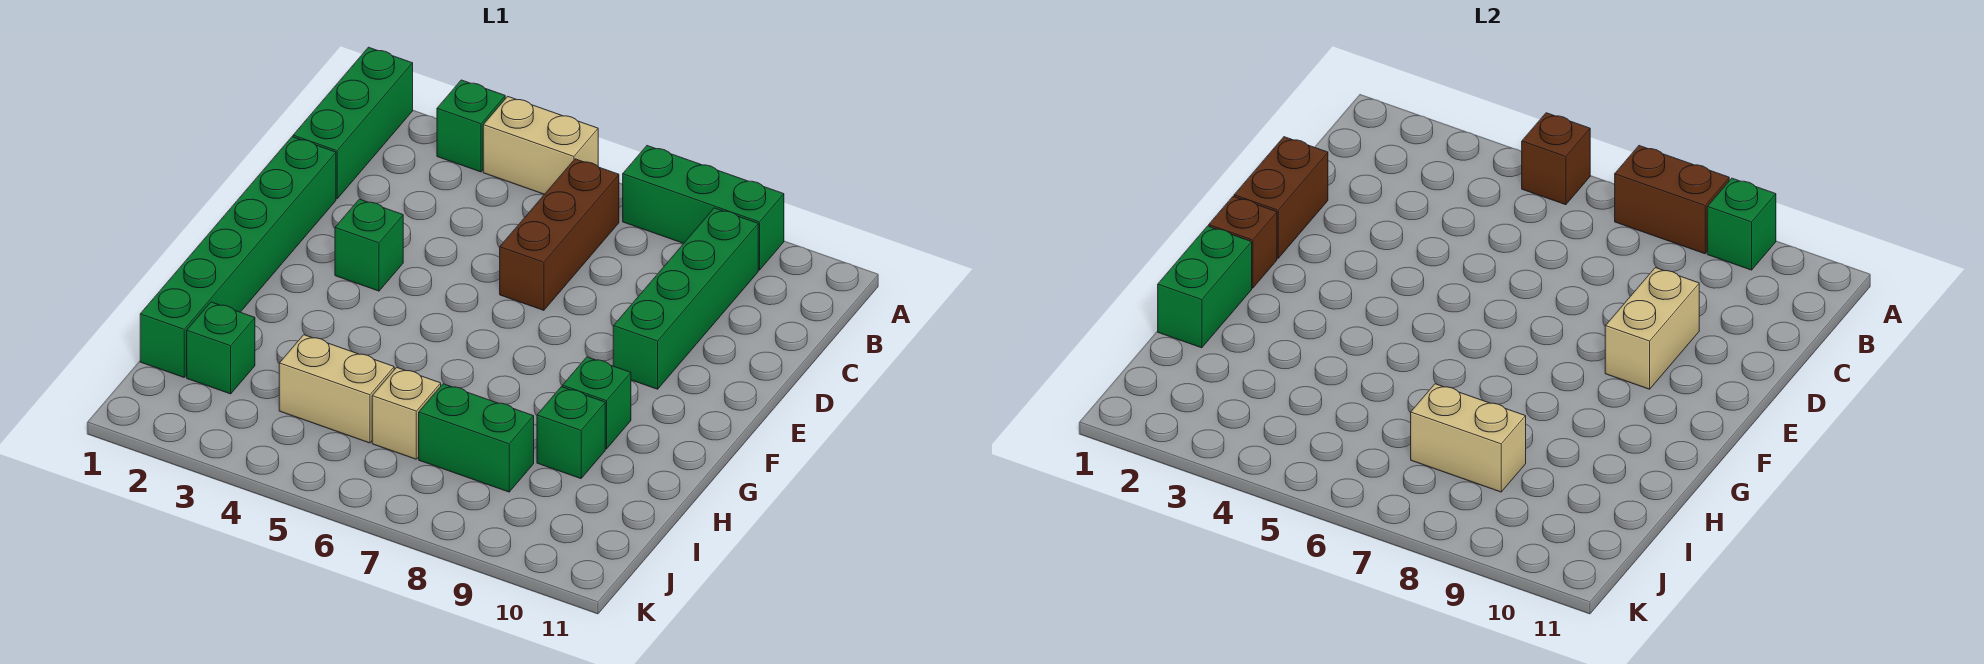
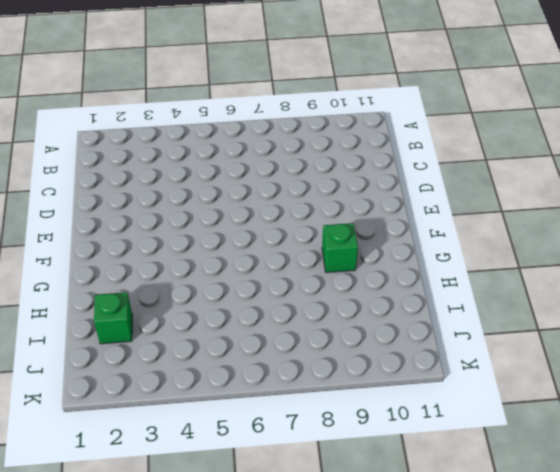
none -> green brick A1:C1 level 1
none -> green brick A3 level 1
none -> tan brick A4:A5 level 1

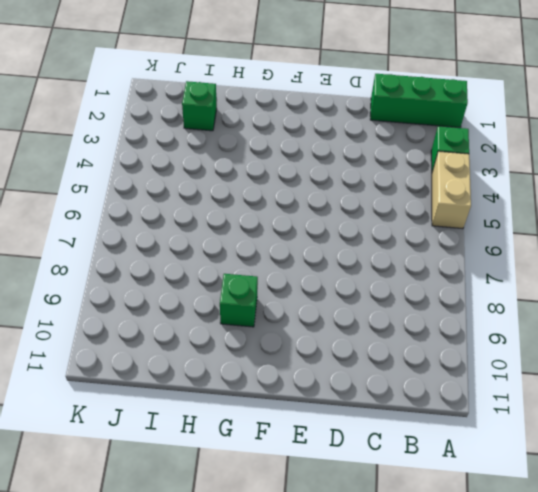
none -> green brick A7:A9 level 1
none -> brown brick B6:D6 level 1
none -> green brick B9:E9 level 1

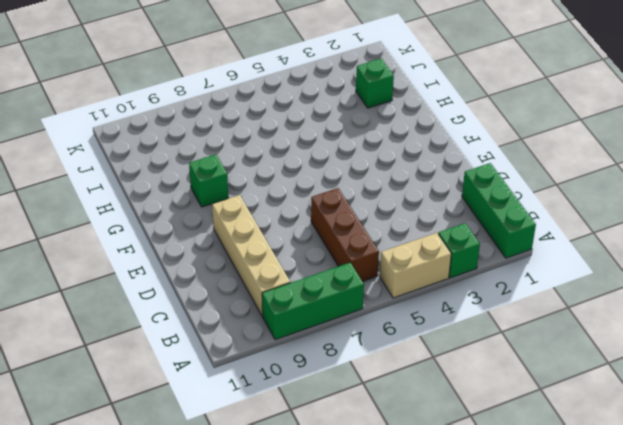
tan brick B9:E9 level 1 -> green brick B9:E9 level 1
none -> green brick D1:I1 level 1
none -> green brick E3 level 1
none -> green brick H9 level 1

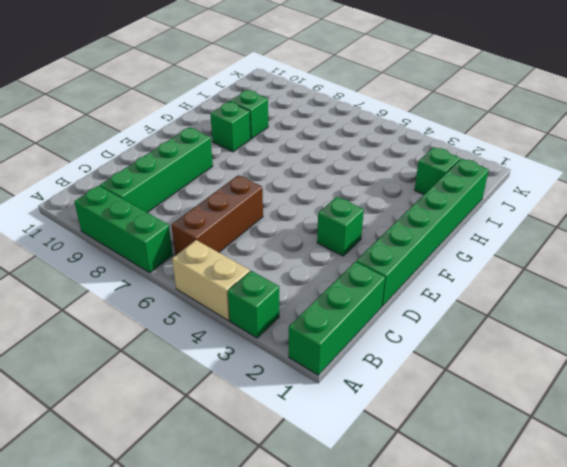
none -> tan brick I4:I5 level 1
none -> tan brick I6 level 1
none -> green brick I7:I8 level 1

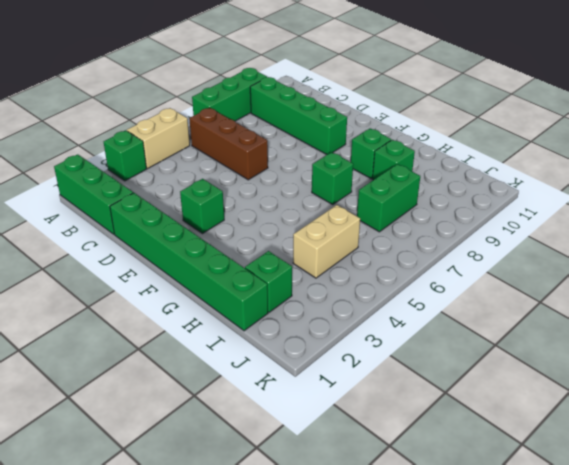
green brick G7 level 1 -> green brick A9 level 2
none -> tan brick I6 level 1
none -> brown brick A5 level 2
none -> brown brick A7:A8 level 2

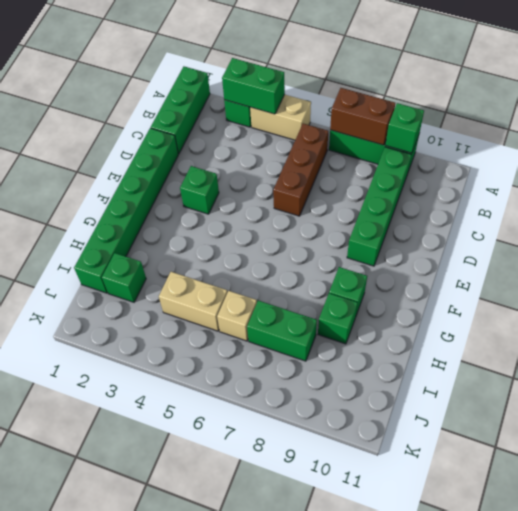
green brick A3:A4 level 2 -> green brick G1:H1 level 2
none -> brown brick A5 level 2
none -> brown brick D1:E1 level 2
none -> tan brick D9:E9 level 2

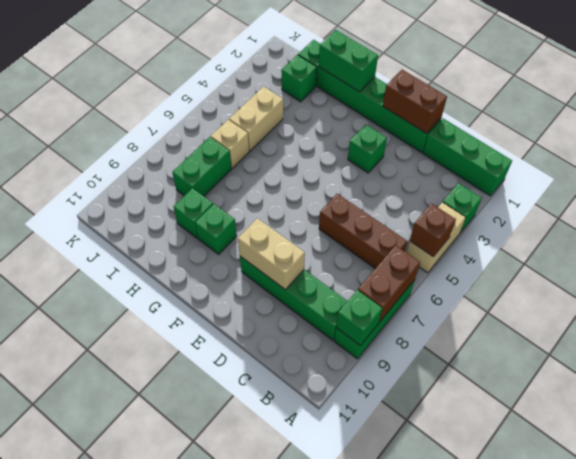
none -> brown brick F1 level 2
none -> tan brick I7:I8 level 2

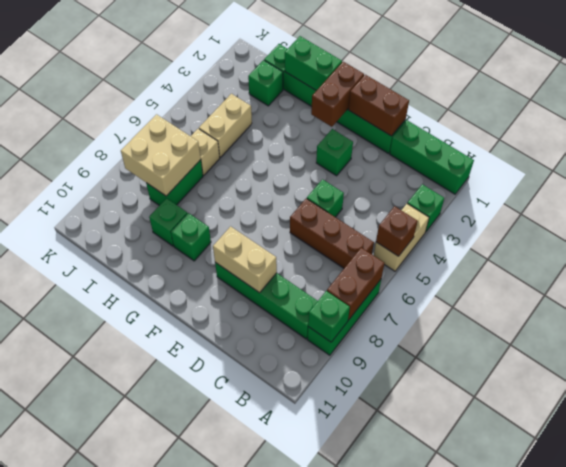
green brick D5 level 1 -> none
brown brick F1:F2 level 2 -> brown brick F1 level 2
tan brick I7:J8 level 2 -> tan brick I7:I8 level 2

